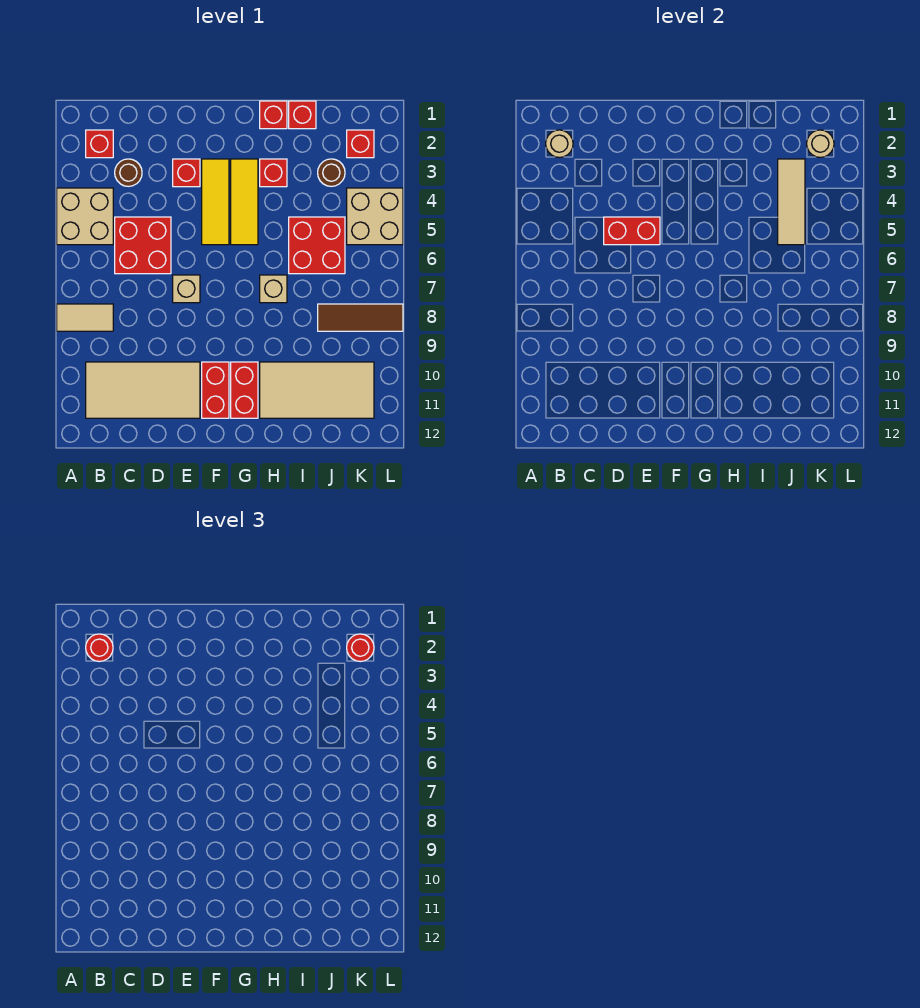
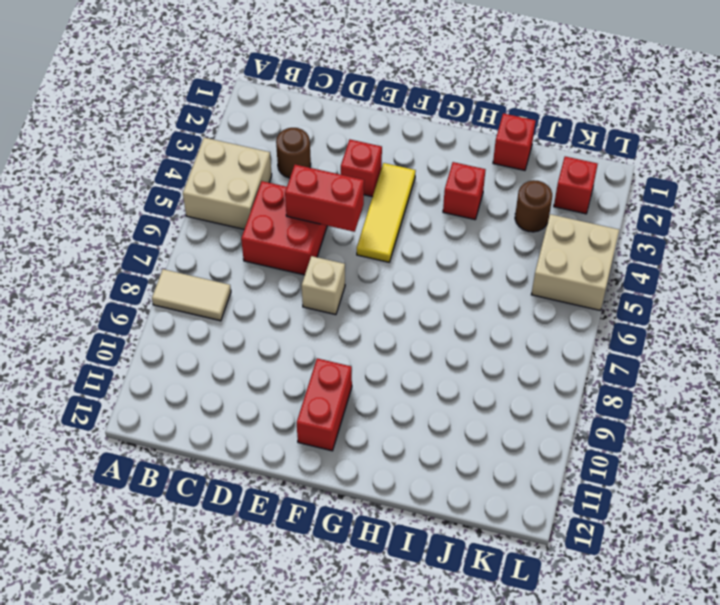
none -> red brick B2 level 1
none -> tan tile B10:E11 level 1
none -> yellow tile G3:G5 level 1

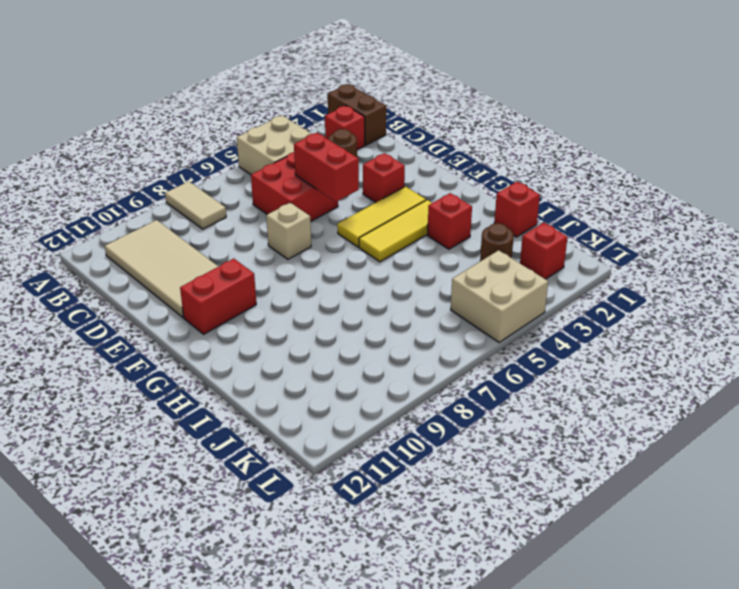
brown brick A1:B1 level 1 -> none
none -> red brick G10:G11 level 1
none -> red brick H1 level 1
none -> tan brick H7 level 1

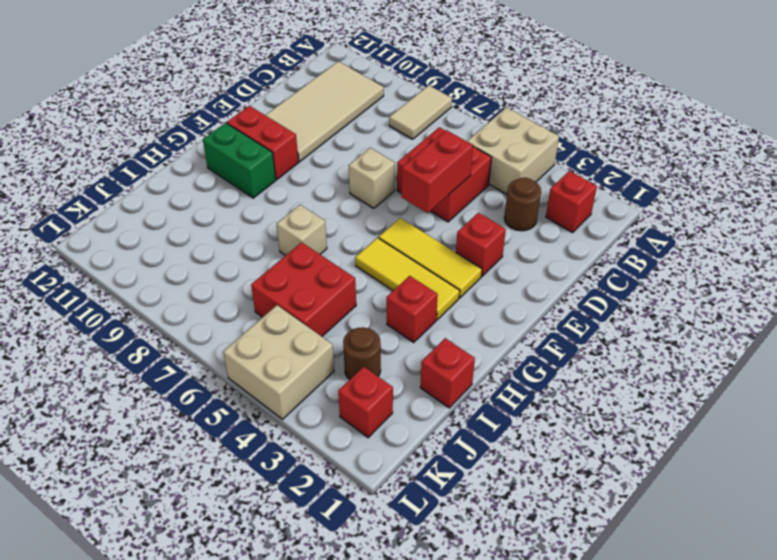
green brick G10:G11 level 1 -> red brick G10:G11 level 1
none -> red brick H1 level 1
none -> tan tile H10:K11 level 1
none -> brown tile J8:L8 level 1

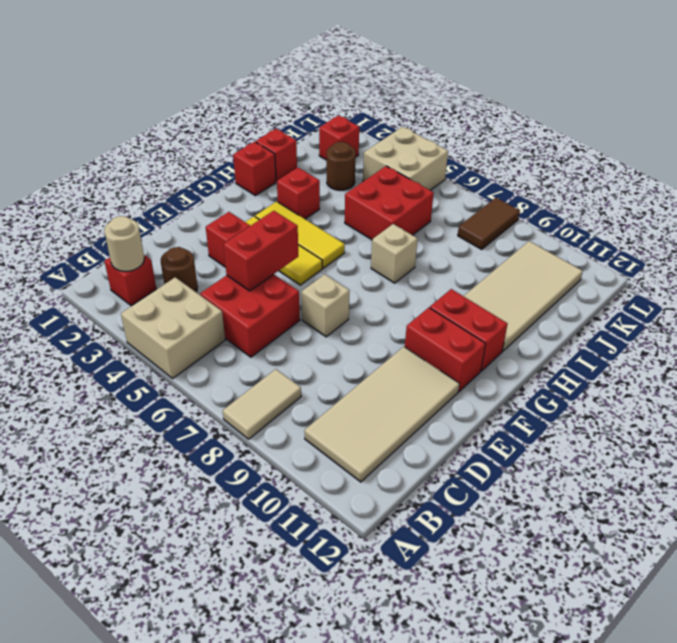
brown tile K8:L8 level 1 -> brown tile J8:L8 level 1
none -> tan tile J3:J5 level 2
none -> tan round brick K2 level 2
none -> red round brick B2 level 3

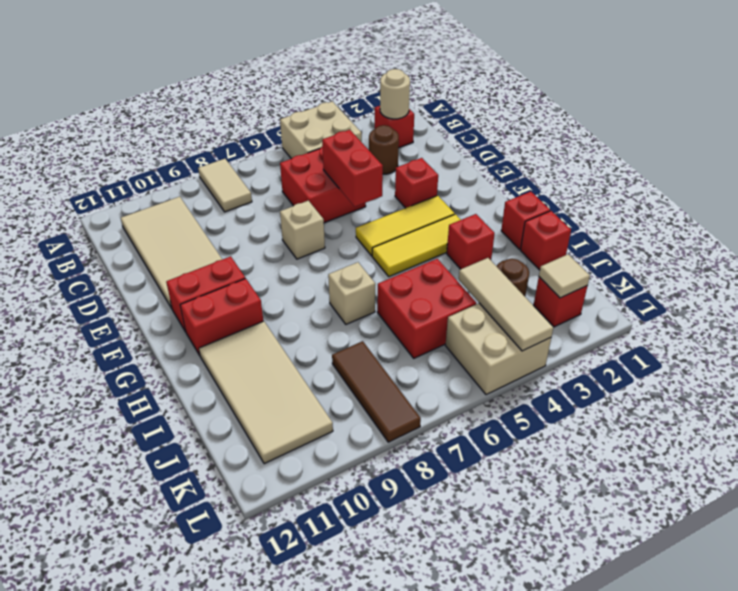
tan tile J4:L4 level 2 -> tan tile J3:J5 level 2
tan tile K2 level 2 -> tan round brick K2 level 2
none -> red round brick B2 level 3
none -> red round brick K2 level 3

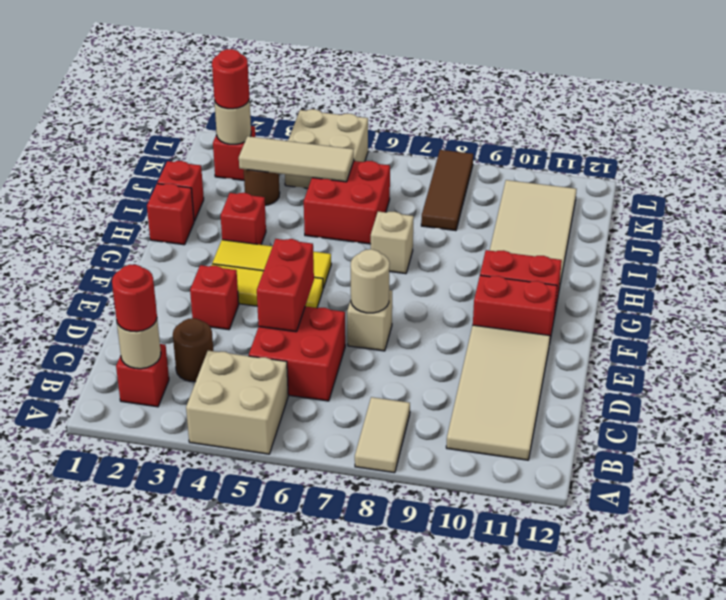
tan round brick E7 level 2 -> none

